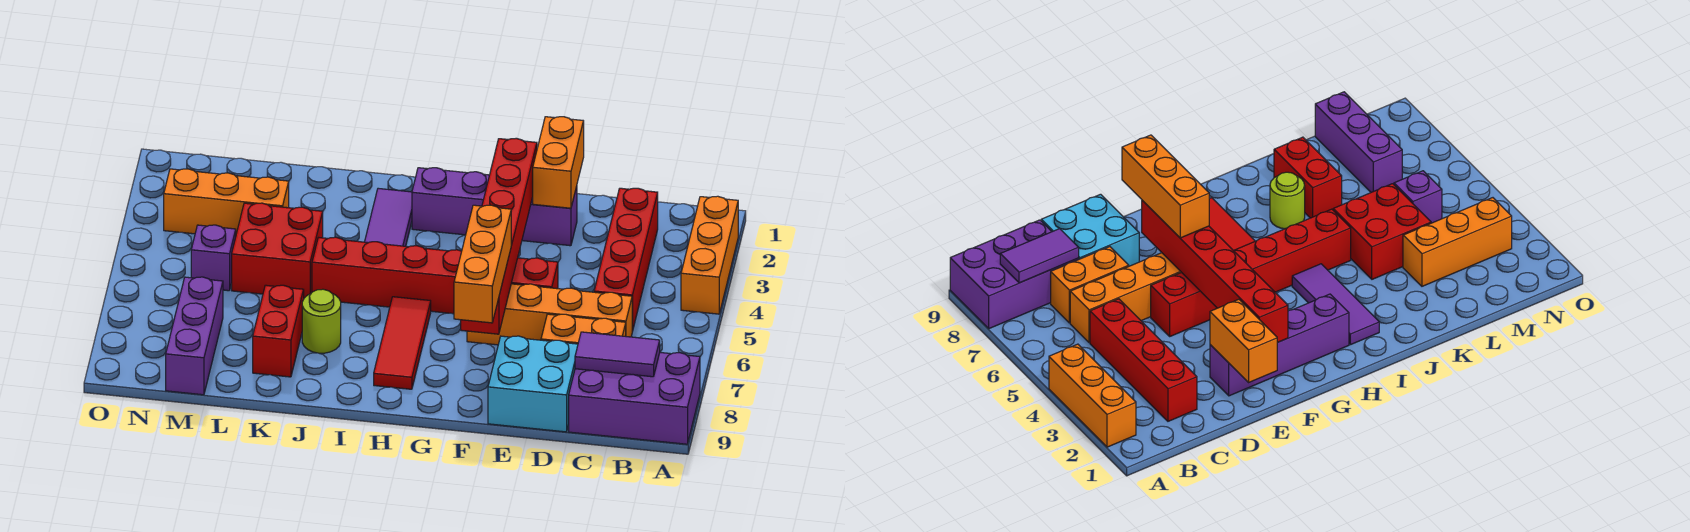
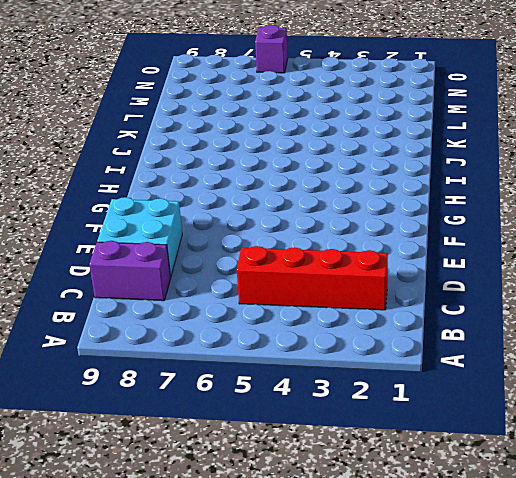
purple brick C8:C9 level 1 -> purple brick A8:C9 level 1
purple brick O6 level 1 -> purple brick M5 level 1
none -> orange brick A2:A4 level 1
none -> orange brick C6:F6 level 1
none -> orange brick C7:D7 level 1

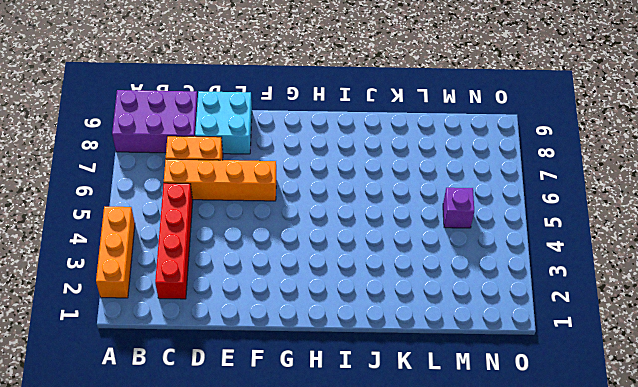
none -> purple brick E2:H2 level 1
none -> red brick E5:J5 level 1
none -> red tile H6:H8 level 1

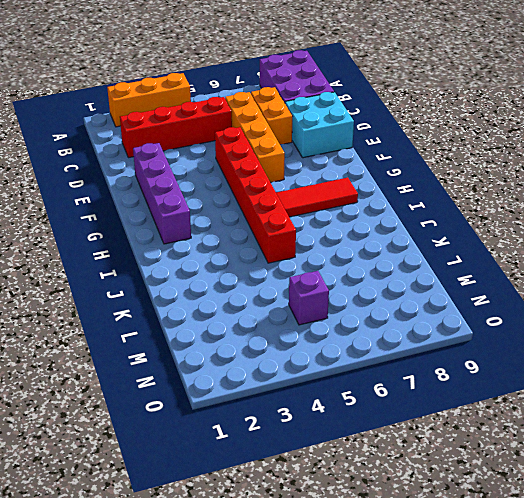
none -> purple tile I2:I4 level 1
none -> lime round brick J7 level 1
none -> red brick K4:L5 level 1

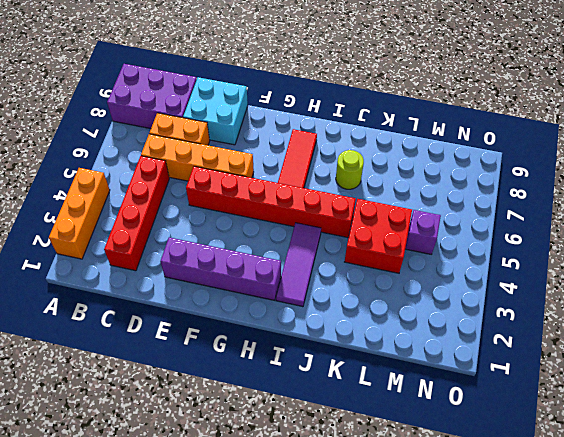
none -> red brick K7:K8 level 1
none -> orange brick L3:N3 level 1
none -> purple brick M7:M9 level 1

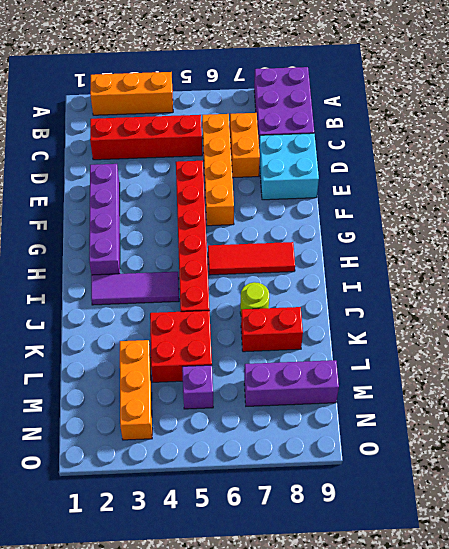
none -> purple tile B8:C8 level 2
none -> orange brick E1:E2 level 2
none -> red brick F2:F7 level 2

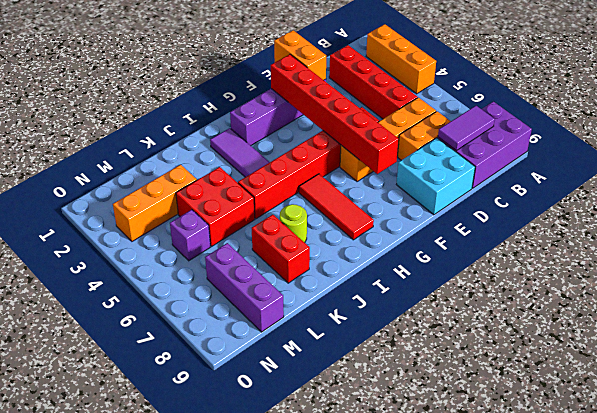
none -> orange brick F6:F8 level 3

